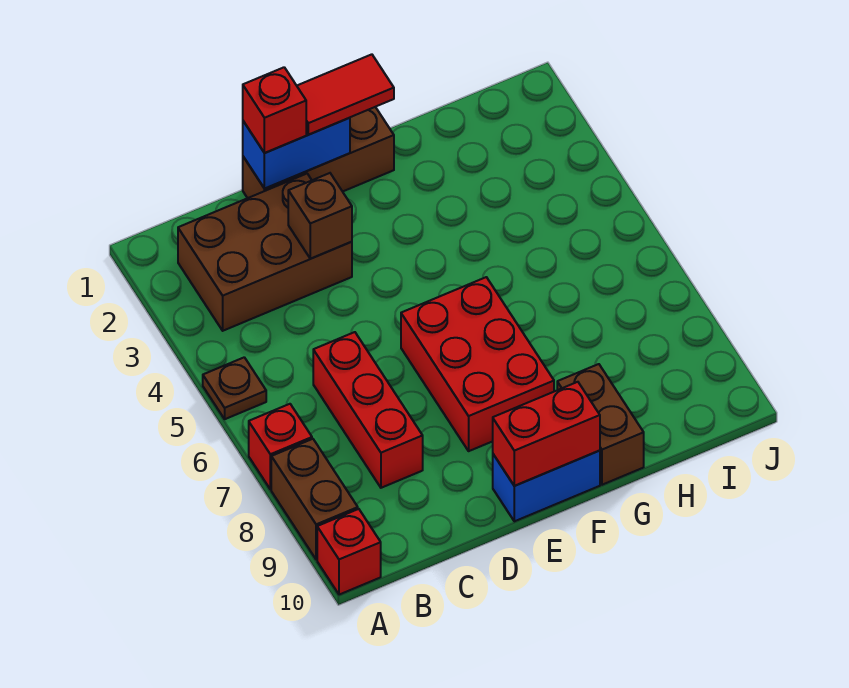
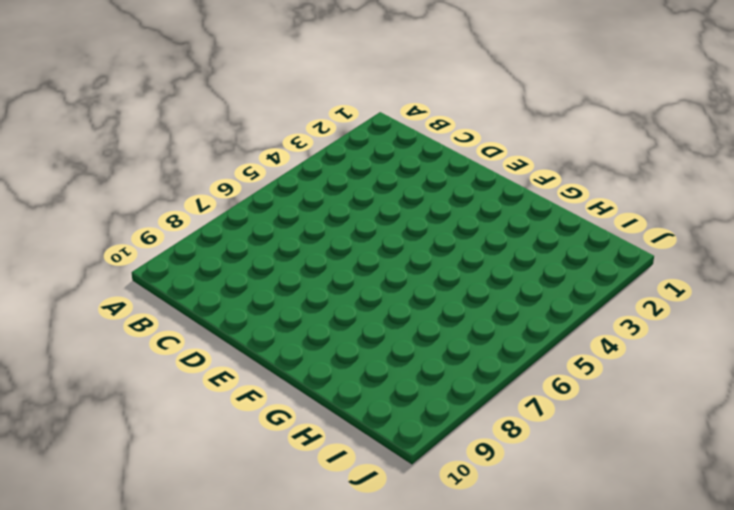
none -> brown plate A5 level 1
none -> red brick A7 level 1
none -> brown brick A8:A9 level 1

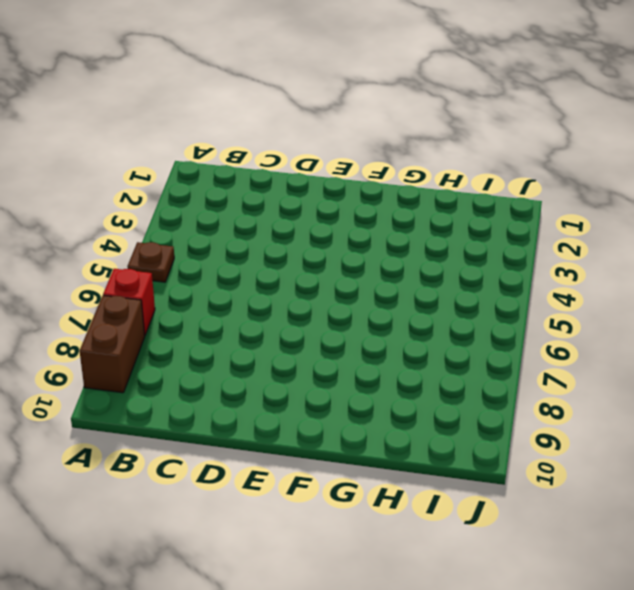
none -> red brick A10 level 1
none -> brown brick B2:D3 level 1
none -> red brick C6:C8 level 1

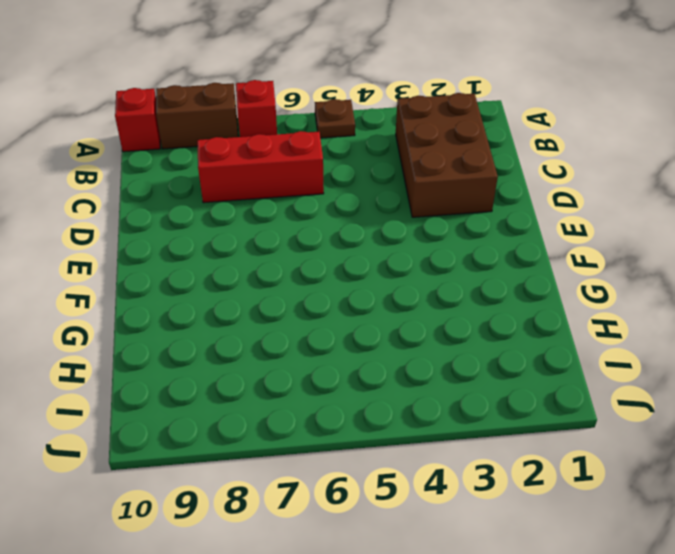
none -> brown brick D1:F1 level 1
none -> red brick E6:F8 level 1
none -> blue brick E10:F10 level 1

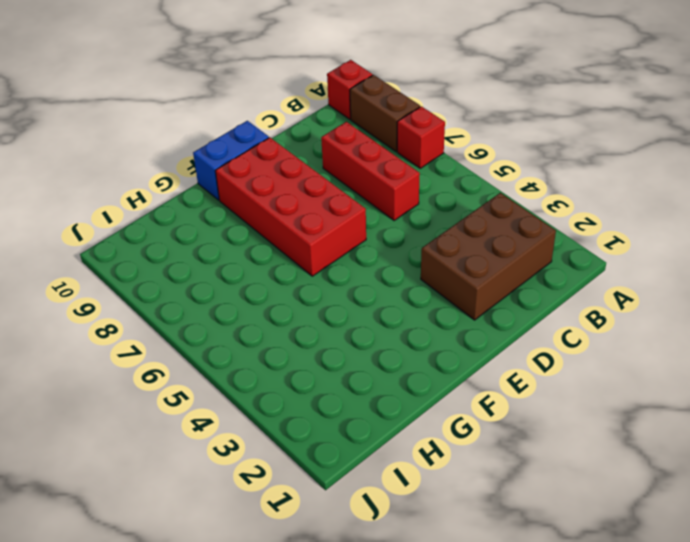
red brick E6:F9 level 1 -> red brick E6:F8 level 1
none -> brown plate A5 level 1
none -> brown brick D1:F1 level 1
none -> brown brick G9:G10 level 1

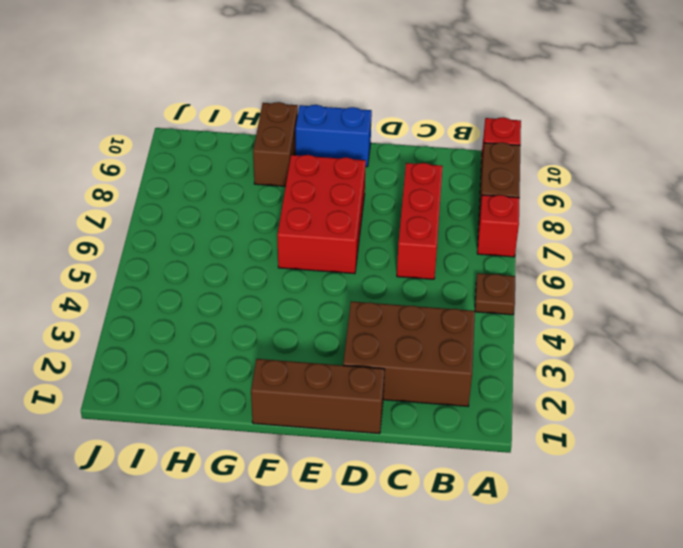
none -> blue brick D1:E1 level 2
none -> brown brick D3 level 2
none -> red brick E10:F10 level 2

